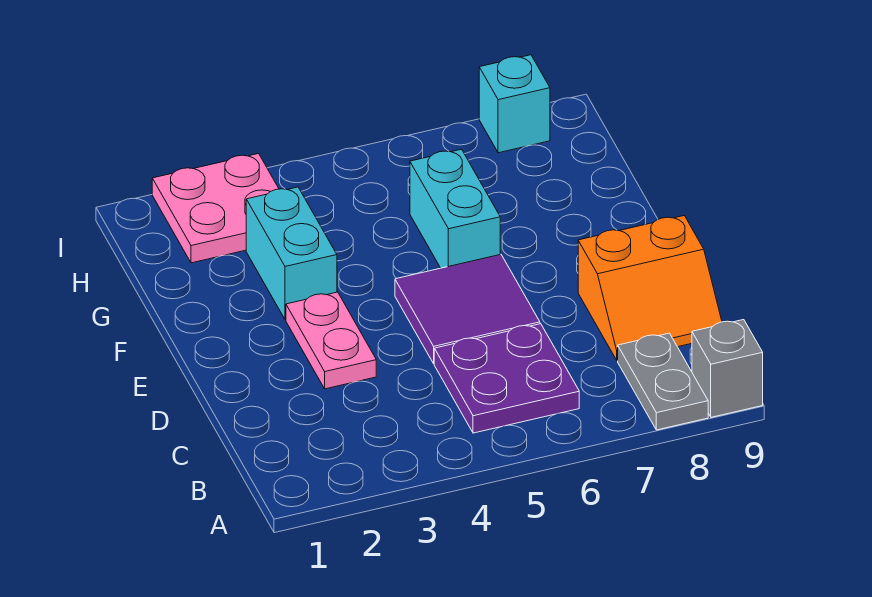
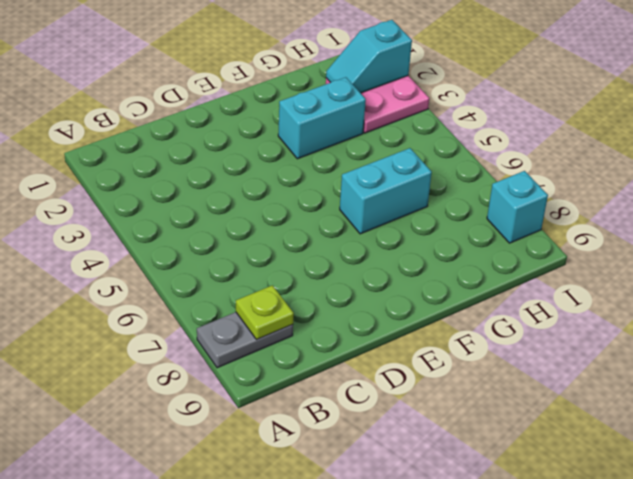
lime plate B8 level 2 -> none
cyan slope H2:I2 level 2 top I -> none
none -> grey brick A9 level 1
none -> purple plate B5:C6 level 1

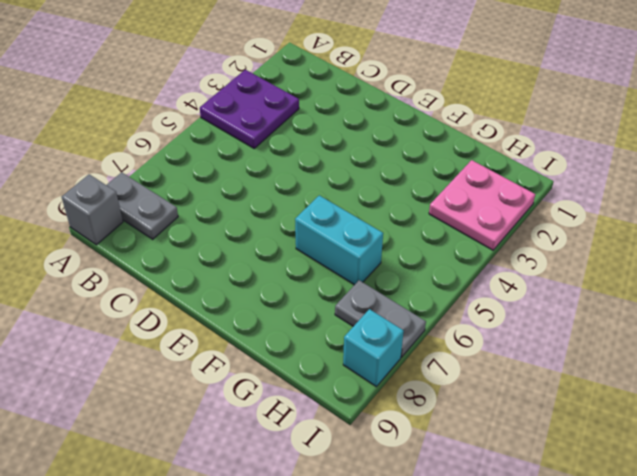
purple plate A3:B4 level 1 -> purple plate B5:C6 level 1
grey plate H7:I7 level 1 -> none
none -> orange slope C8:D9 level 1 top D
none -> pink plate D3:E3 level 1

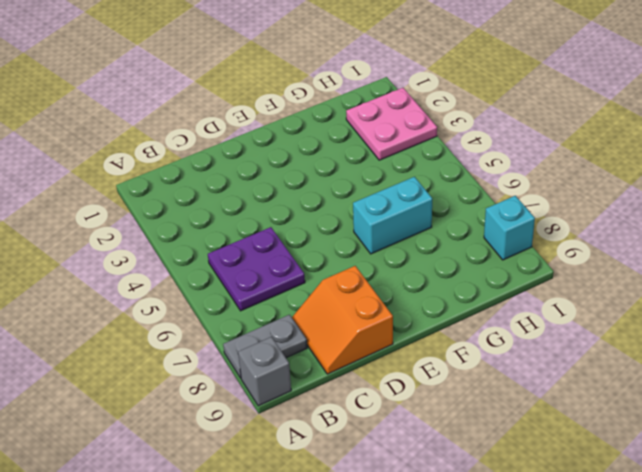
none -> pink plate D3:E3 level 1
none -> purple tile D5:E6 level 1

